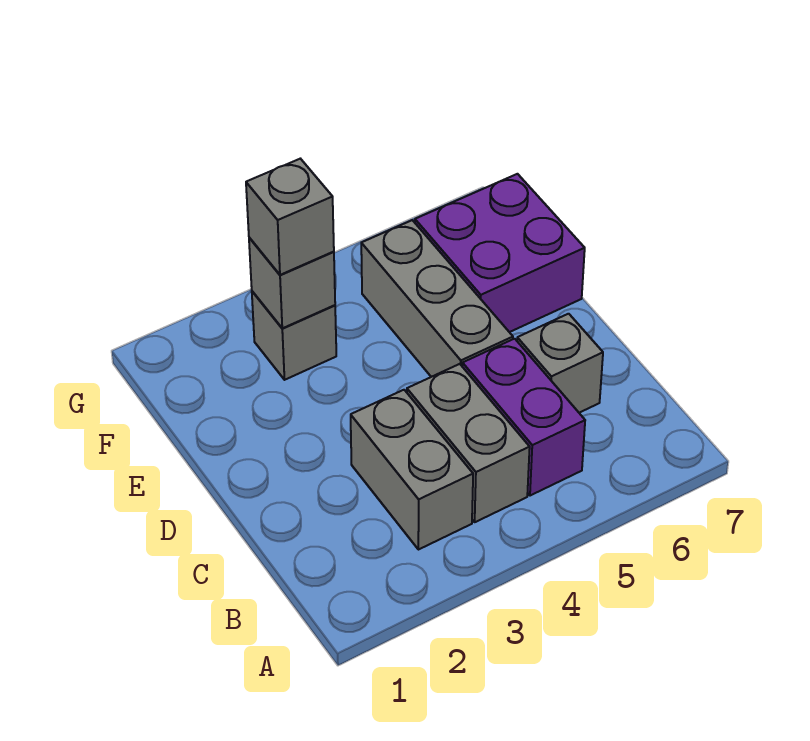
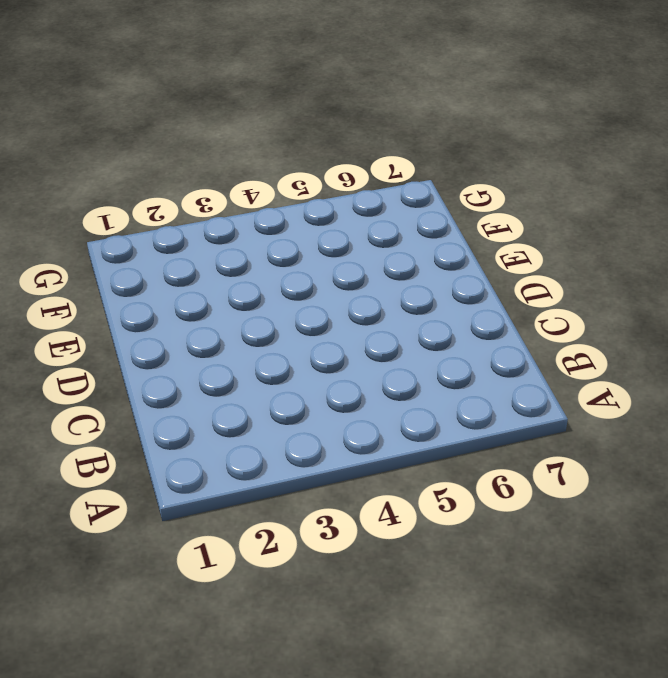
none -> grey brick B3:C3 level 1
none -> grey brick B4:C4 level 1

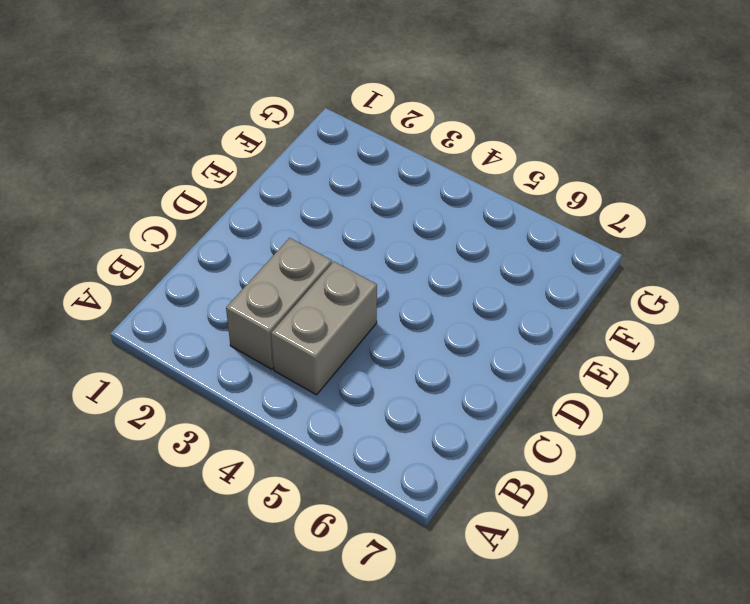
none -> purple brick B5:C5 level 1
none -> grey brick C6 level 1

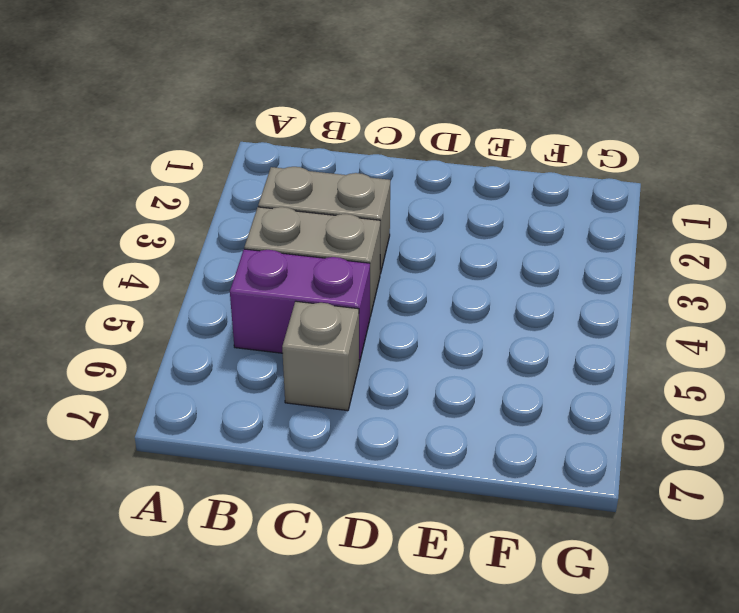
none -> grey brick D5:F5 level 1
none -> purple brick E6:F7 level 1

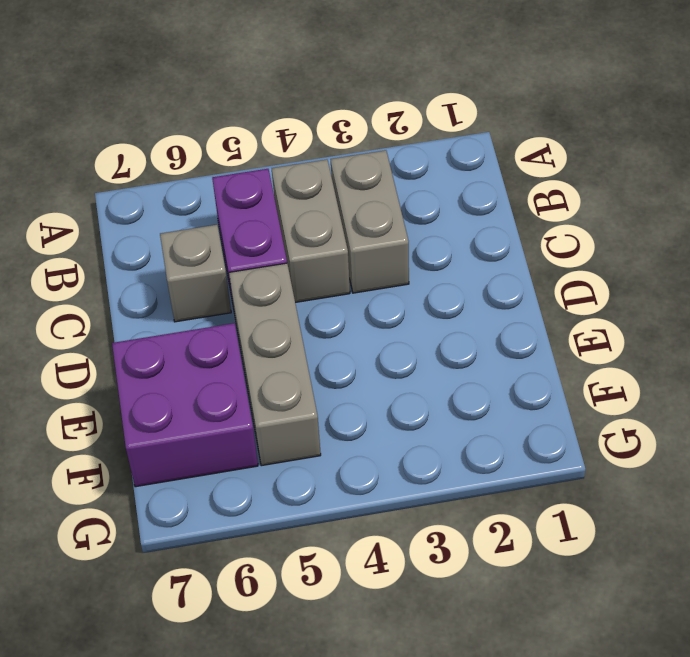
none -> grey brick F3 level 1
none -> grey brick F3 level 2

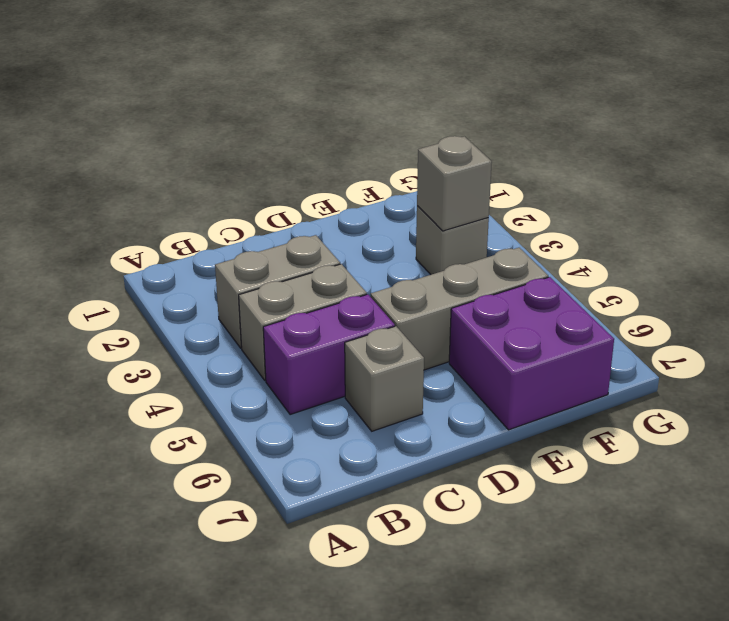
none -> grey brick F3 level 3

